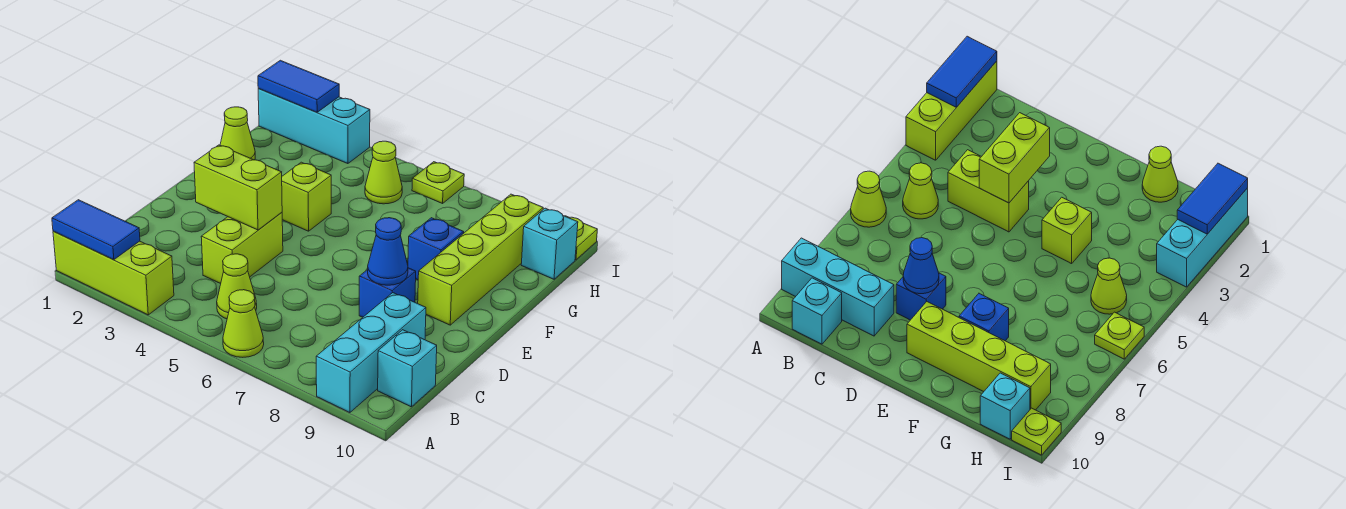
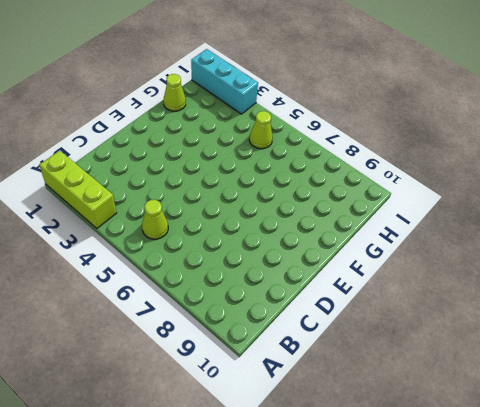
none -> lime cone A6 level 1
none -> cyan brick A9:C9 level 1
none -> cyan brick B10 level 1

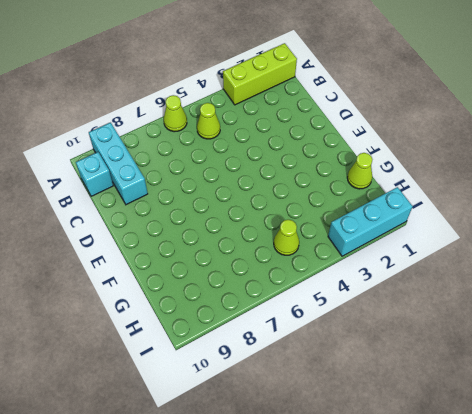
none -> lime brick C4:D4 level 1
none -> blue brick D8 level 1
none -> lime brick E9:H9 level 1

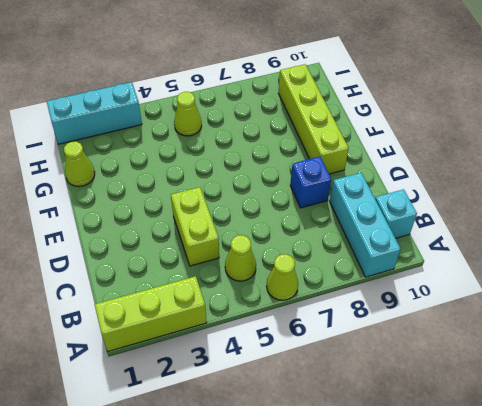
none -> lime brick F4 level 1
none -> blue brick F8 level 1
none -> cyan brick H10 level 1

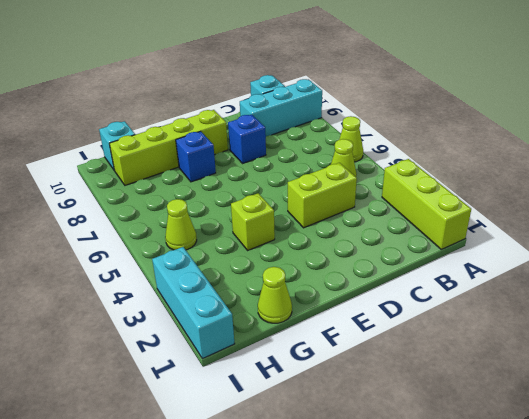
none -> lime plate I6 level 1
none -> lime plate I10 level 1
none -> blue tile A1:A2 level 2

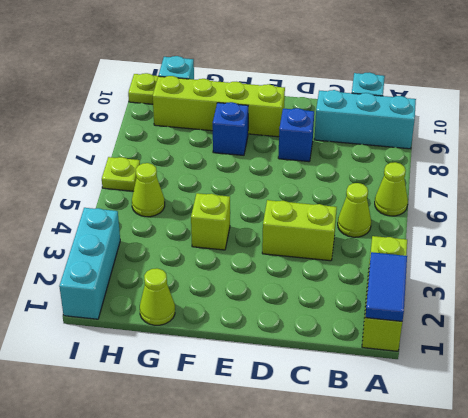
none -> lime brick D3:D4 level 2
none -> blue cone D8 level 2
none -> blue tile I1:I2 level 2

